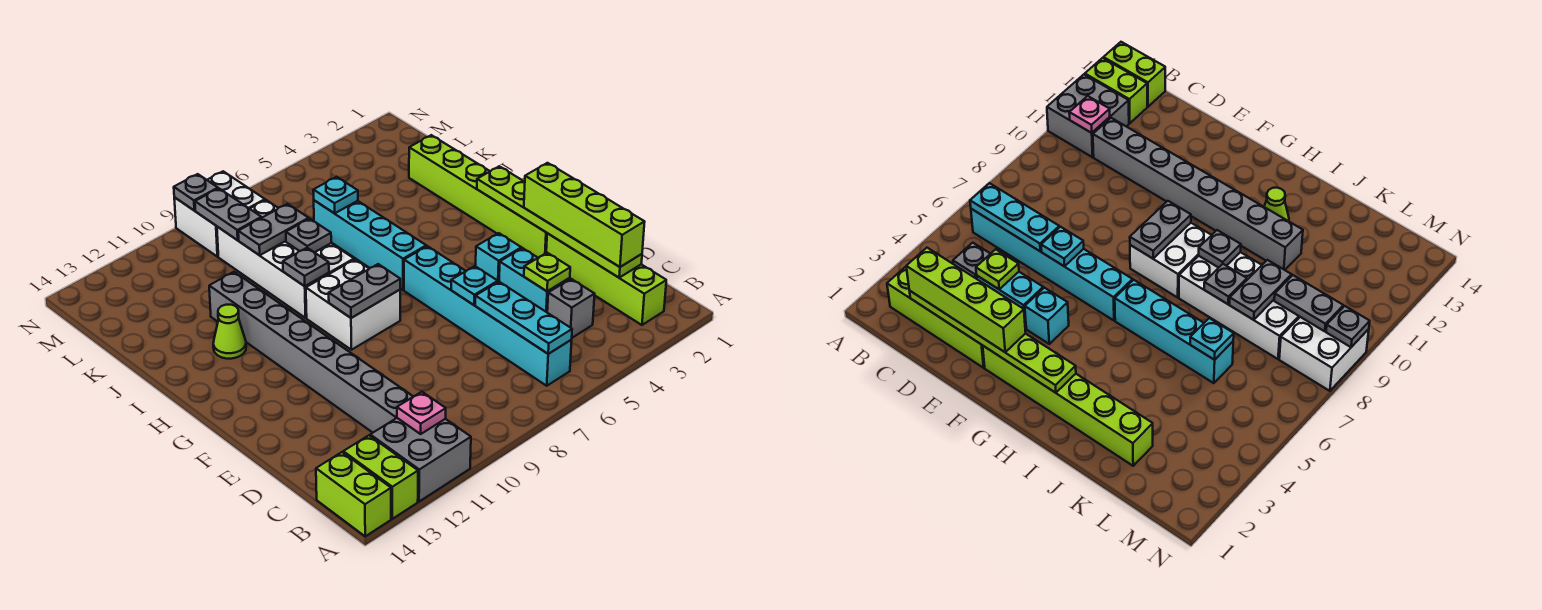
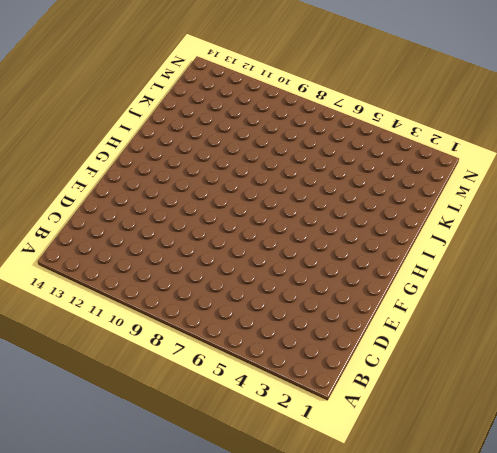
none -> grey brick A11:B12 level 1
none -> lime brick A13:B13 level 1
none -> lime brick A14:B14 level 1

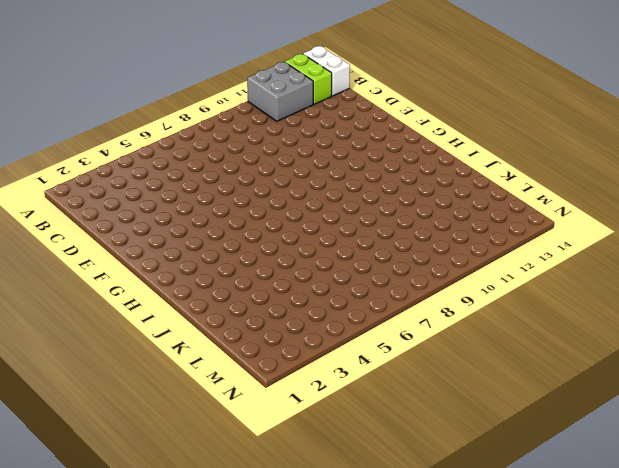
white brick A14:B14 level 1 -> lime brick A14:B14 level 1
none -> lime brick B2:E2 level 1
none -> cyan brick B6:G6 level 1
none -> grey brick C4 level 1

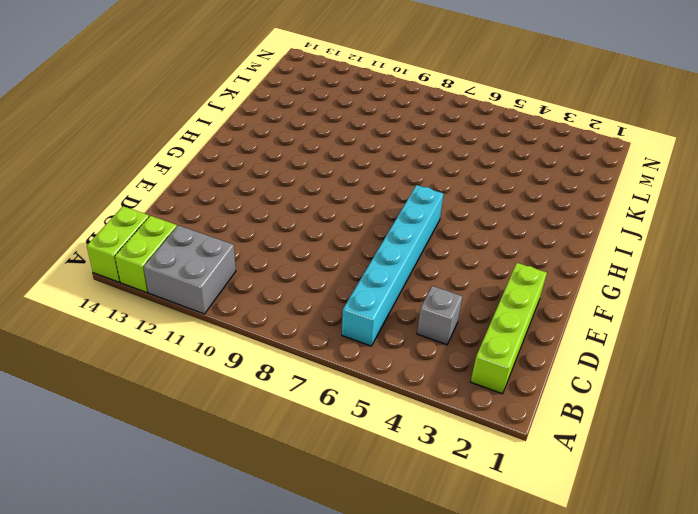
none -> grey brick C11:J11 level 1
none -> cyan brick D4:E4 level 1
none -> lime brick F2:K2 level 1

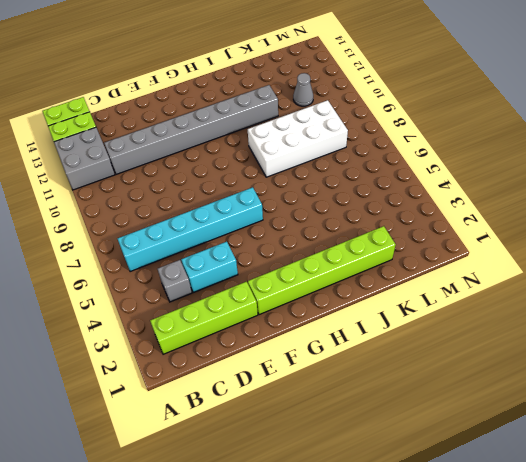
grey cone L11 level 1 -> none
none -> cyan brick F4 level 1
none -> white brick G8:H9 level 1
none -> cyan brick H6:K6 level 1

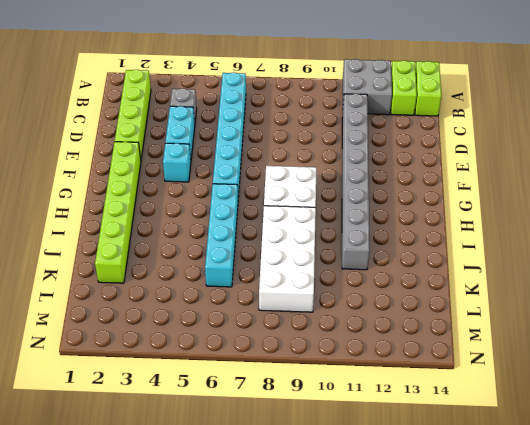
none -> lime cone I12 level 1
none -> white brick M8:N9 level 1
none -> cyan plate B6:D6 level 2

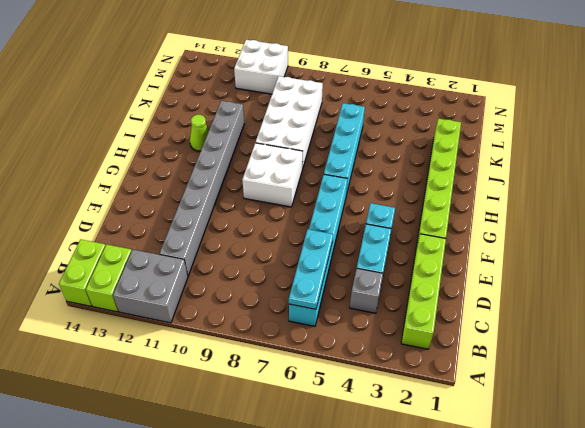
white brick M10:N11 level 1 -> white brick M8:N9 level 1
none -> pink plate B11 level 2
none -> lime plate C2:H2 level 2
none -> lime plate D4 level 2

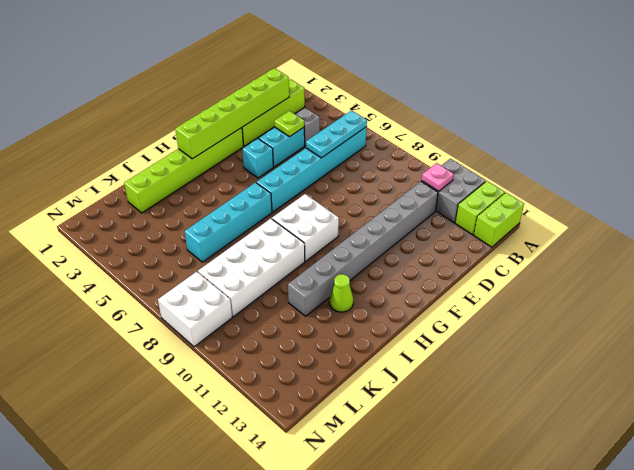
lime brick C2:H2 level 2 -> lime plate C2:H2 level 2
none -> cyan plate E6 level 2
none -> grey plate G8:G9 level 2
none -> grey plate I9 level 2

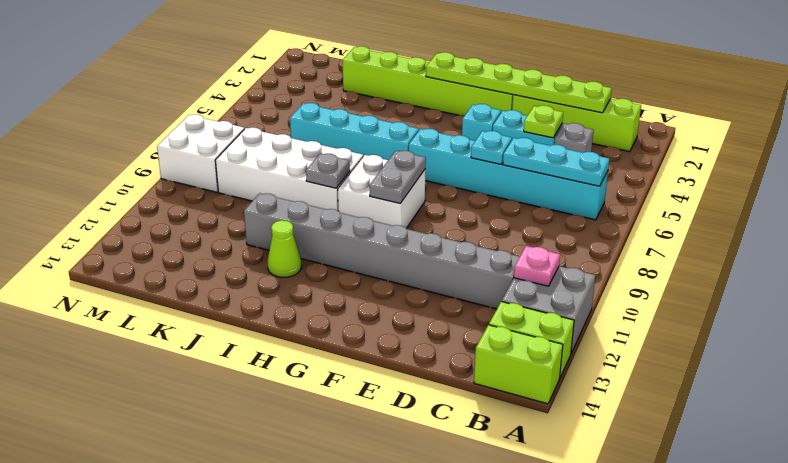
none -> grey plate J8 level 2
none -> cyan plate K6 level 2
none -> grey plate K8:K9 level 2

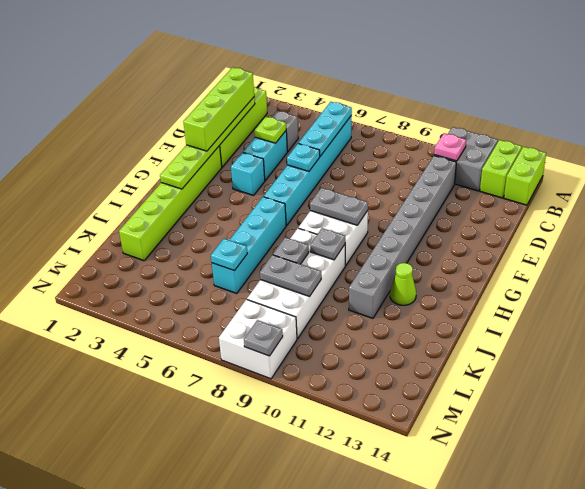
none -> grey plate L9:M9 level 2

